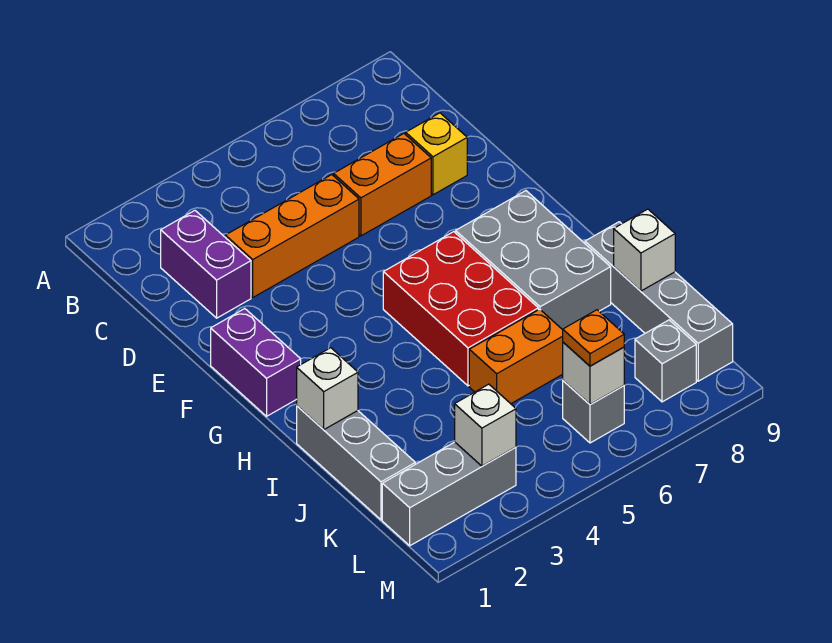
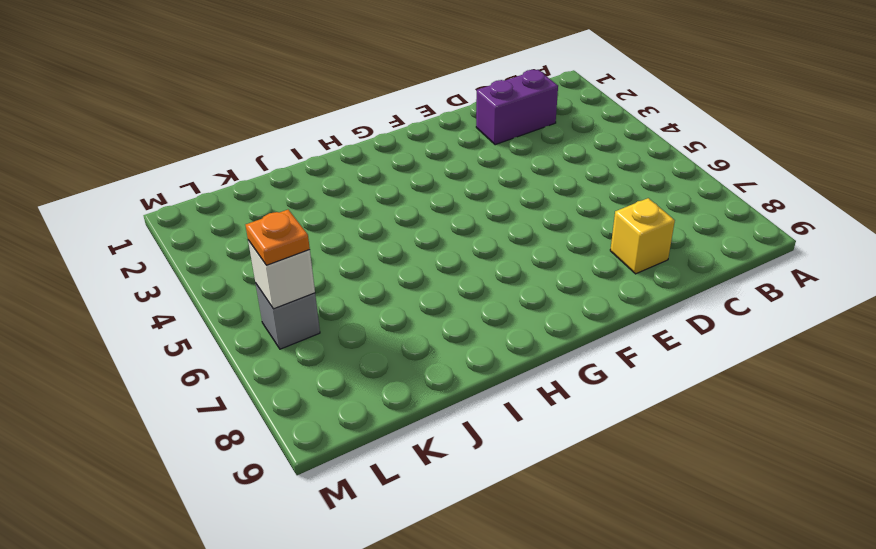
none -> orange brick D3:D5 level 1
none -> orange brick D6:D7 level 1
none -> purple brick F1:G1 level 1

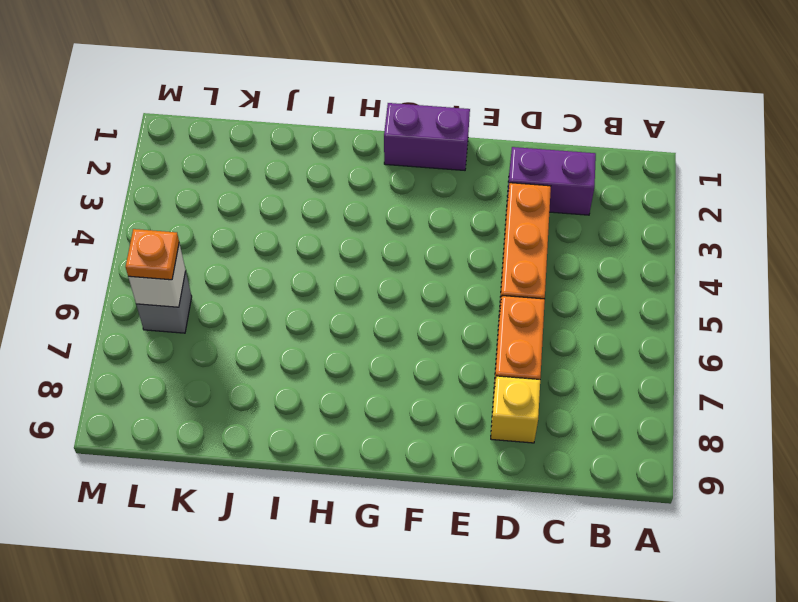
none -> red brick G5:I6 level 1
none -> grey brick G7:I8 level 1
none -> grey brick I1:K1 level 1

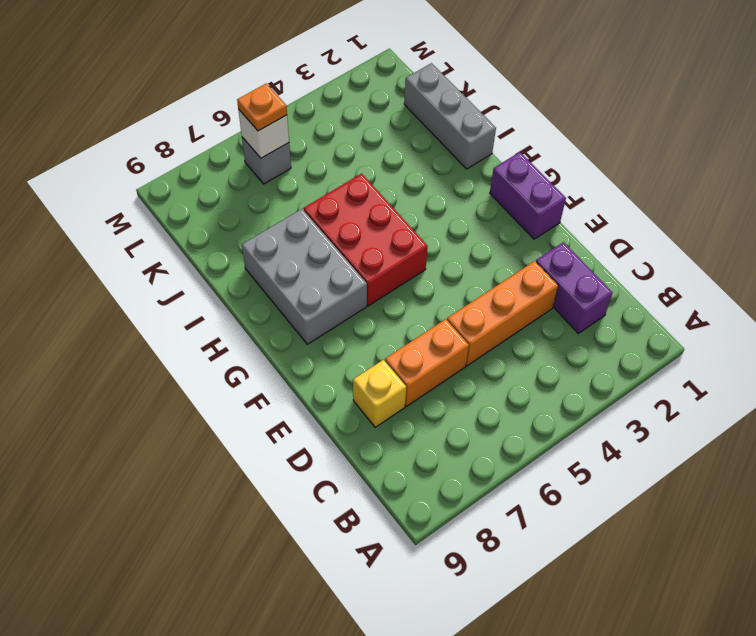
none -> grey brick I9:L9 level 1
none -> orange brick J5:J6 level 1
none -> grey brick L1:L3 level 1

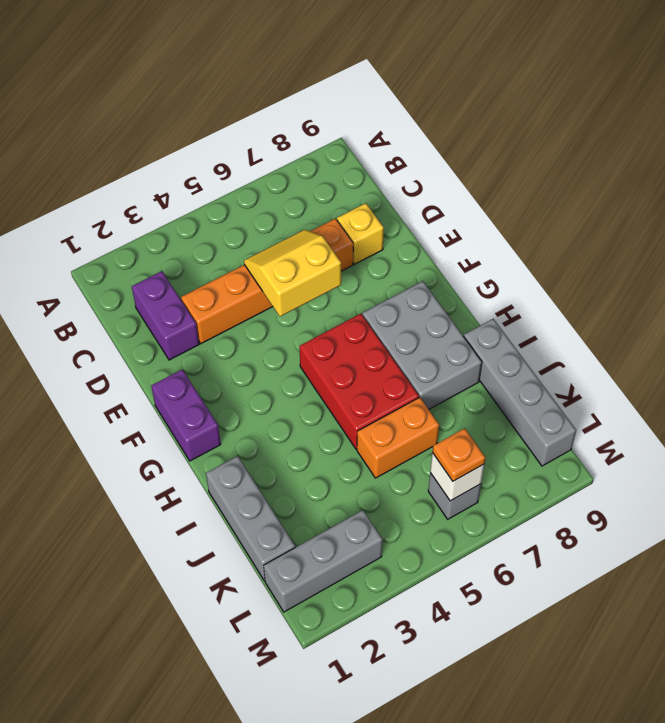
yellow slope D5:E6 level 2 top E -> none
none -> grey brick L8 level 1
none -> white brick I1 level 2
none -> white brick J9 level 2

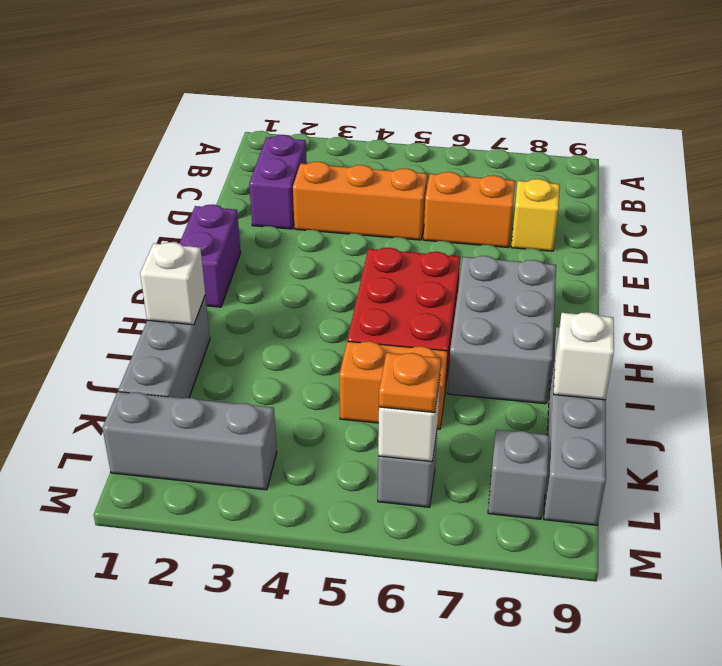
none -> white brick L3 level 2

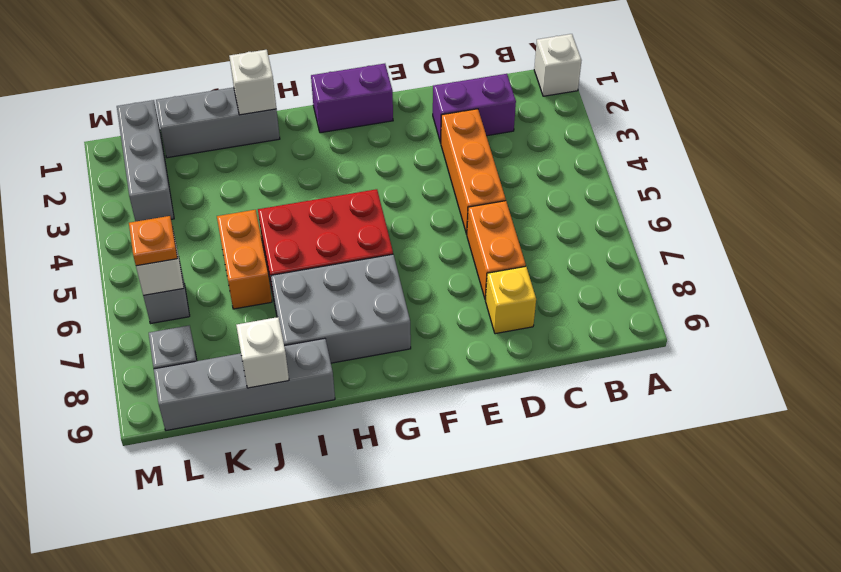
white brick A1 level 1 -> white brick L3 level 2

